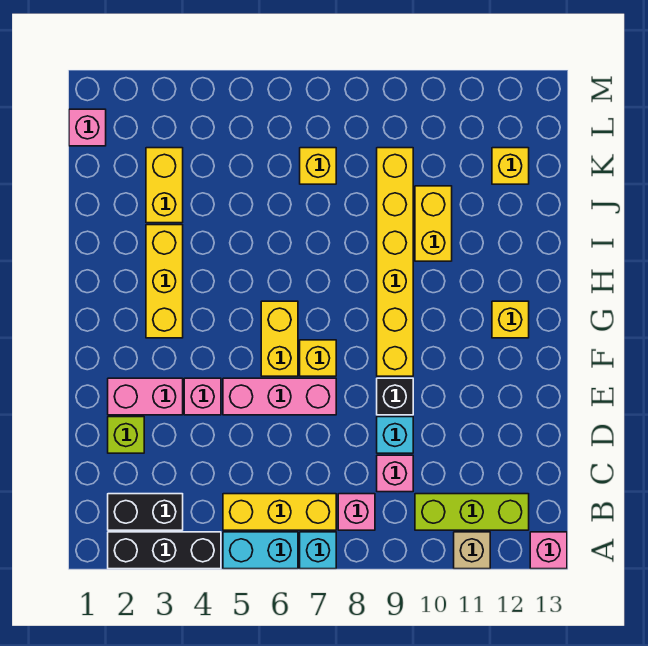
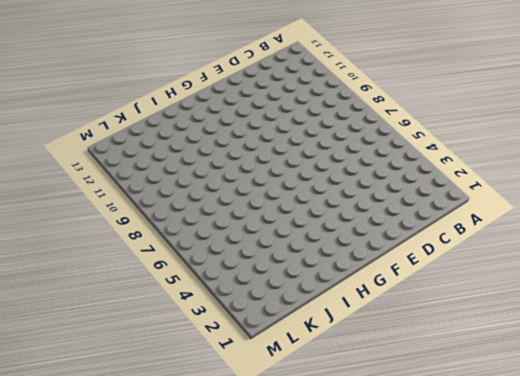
none -> black brick A2:A4 level 1
none -> cyan brick A5:A6 level 1
none -> cyan brick A7 level 1

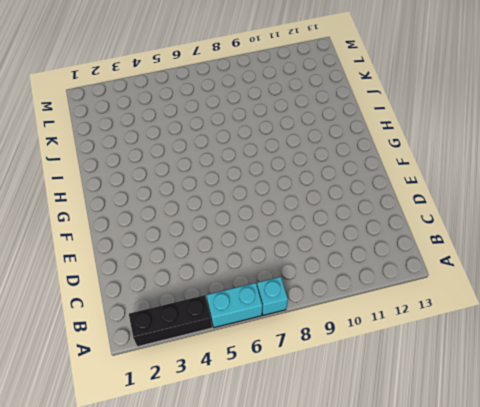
none -> tan brick A11 level 1
none -> pink brick A13 level 1
none -> black brick B2:B3 level 1

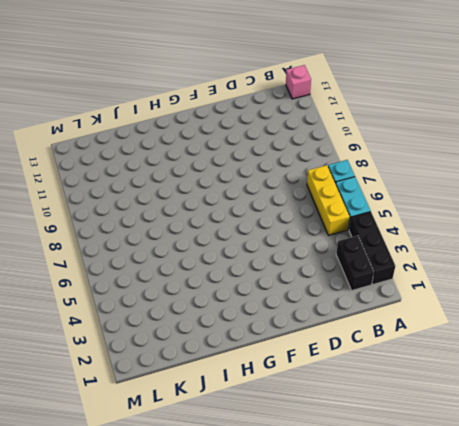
none -> tan brick A11 level 1
none -> pink brick B8 level 1
none -> lime brick B10:B12 level 1

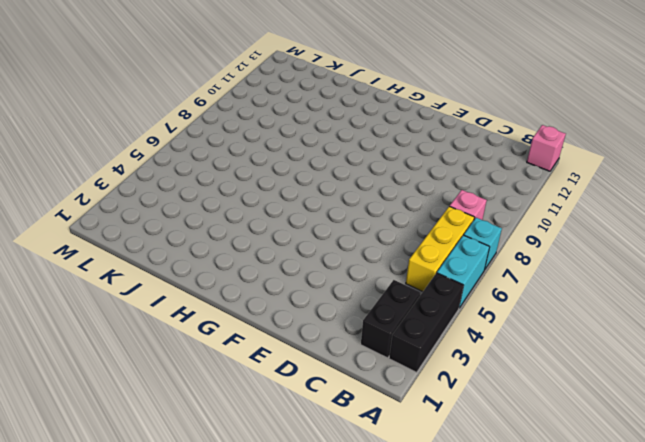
none -> tan brick A11 level 1
none -> lime brick B10:B12 level 1
none -> pink brick C9 level 1

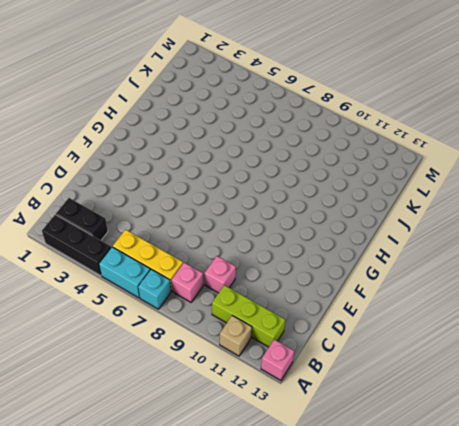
none -> lime brick D2 level 1
none -> cyan brick D9 level 1
none -> pink brick E2:E3 level 1

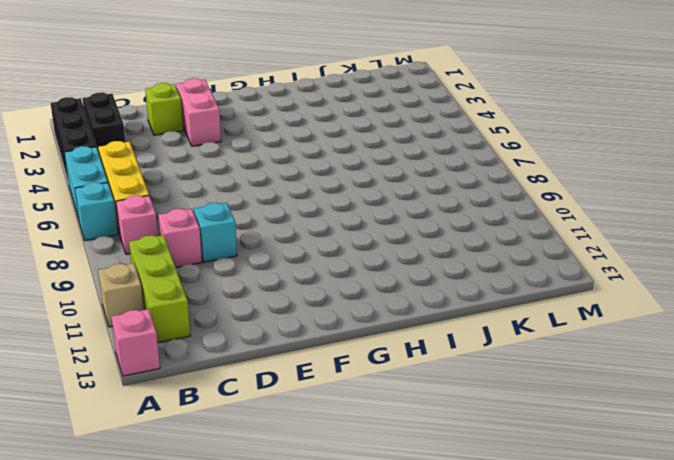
none -> pink brick E4 level 1
none -> pink brick E5:E7 level 1
none -> black brick E9 level 1

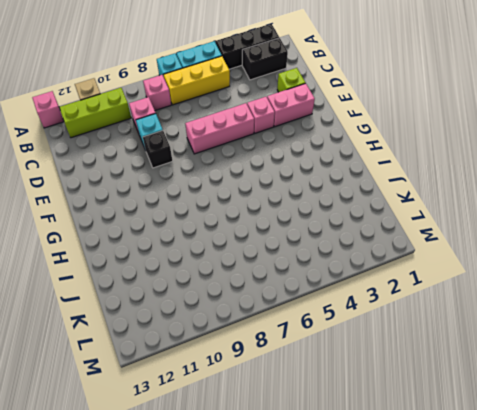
none -> yellow brick F6:G6 level 1
none -> yellow brick F7 level 1
none -> yellow brick F9:K9 level 1

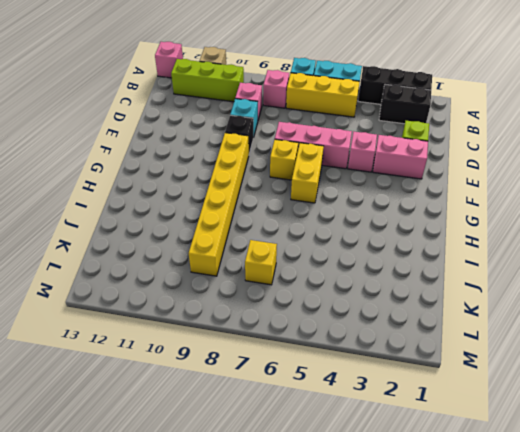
none -> yellow brick G3:I3 level 1
none -> yellow brick G12 level 1
none -> yellow brick I10:J10 level 1

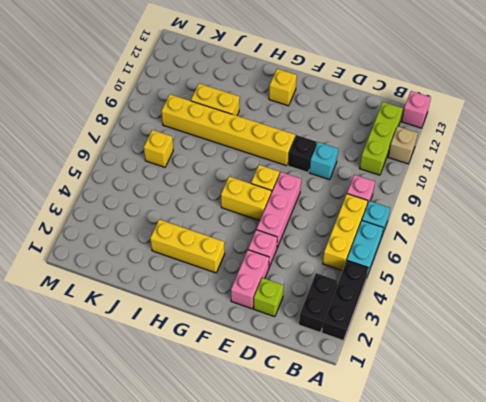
none -> pink brick C9 level 1
none -> yellow brick J3:K3 level 1
none -> yellow brick K12 level 1

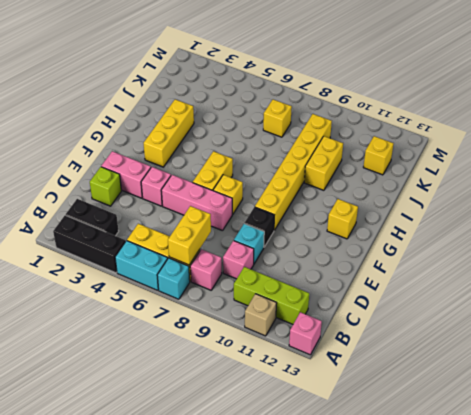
yellow brick B7:C7 level 2 -> yellow brick J3:K3 level 1
none -> pink brick L1 level 1

